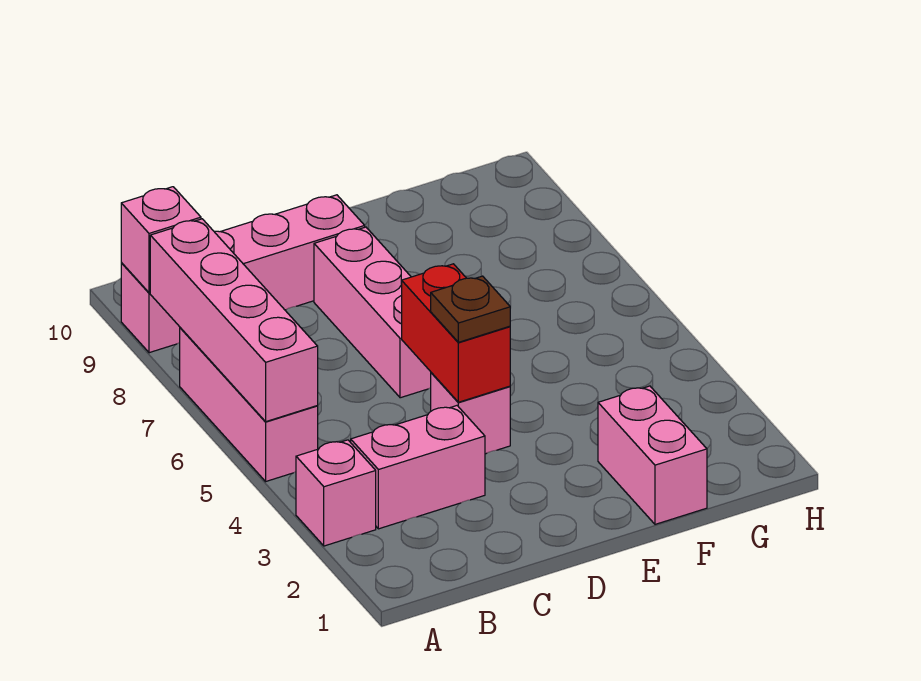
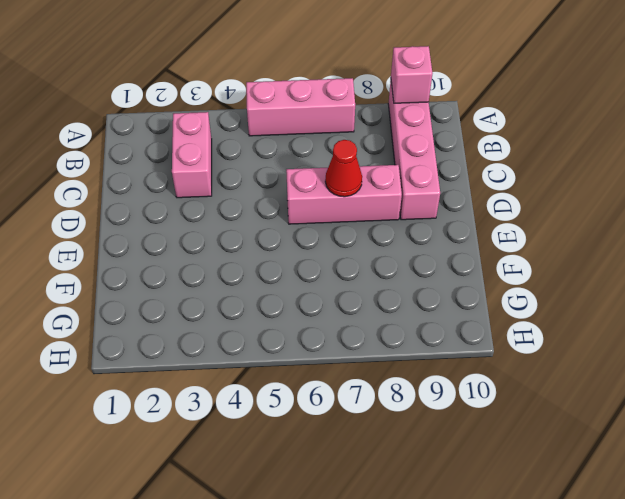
red cone D7 level 2 -> none
none -> pink brick A3 level 1
none -> pink brick D4 level 1

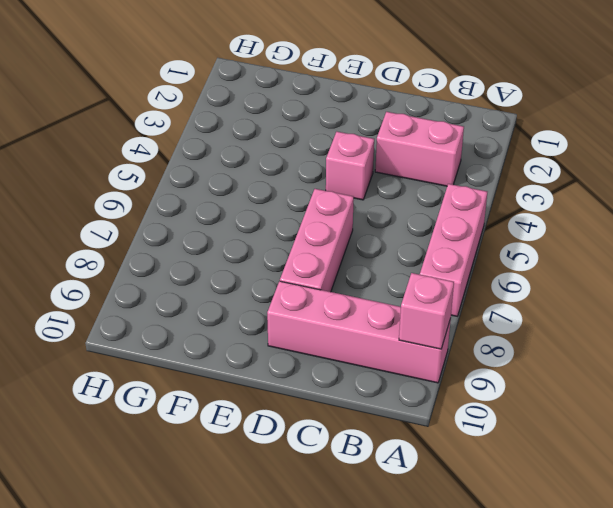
none -> pink brick A3 level 1
none -> pink brick F1:F2 level 1

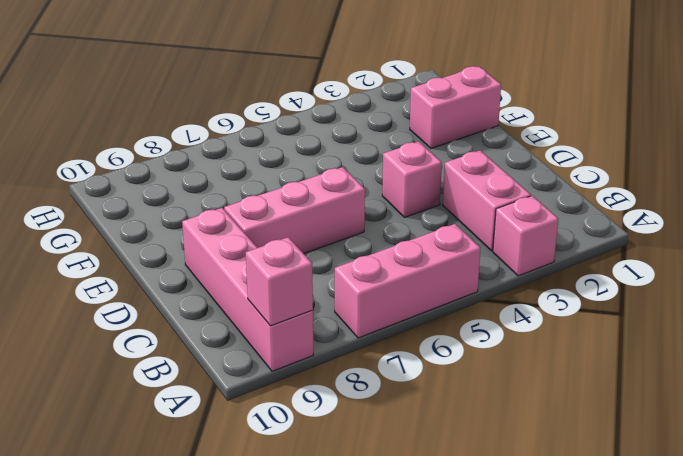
none -> pink brick A5:A8 level 2
none -> red brick D4:D5 level 2

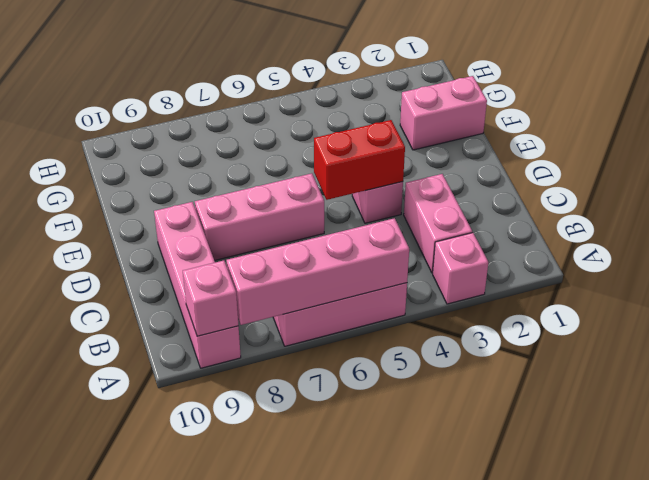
none -> brown plate D4 level 3

